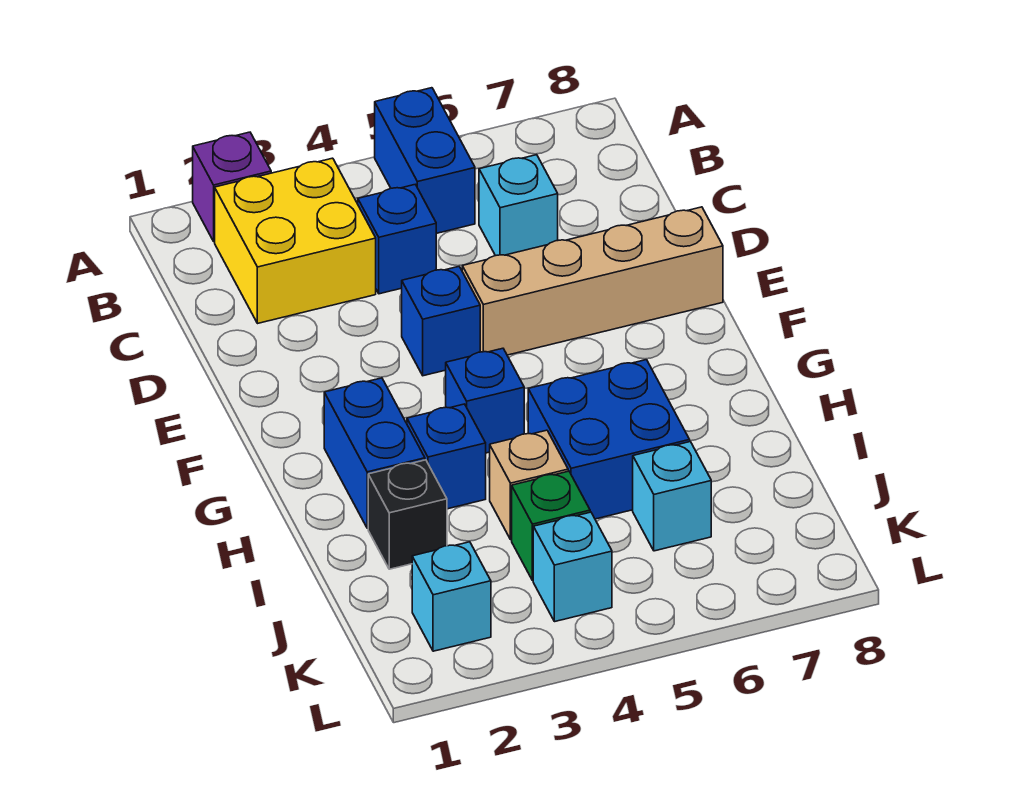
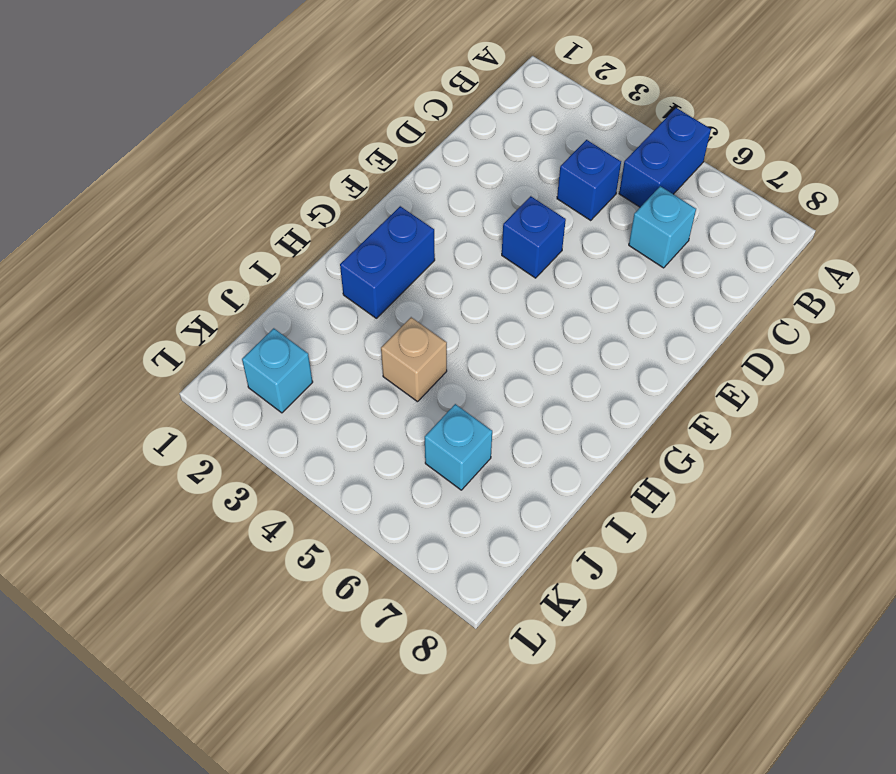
none -> purple brick A2 level 1
none -> yellow brick B2:C3 level 1
none -> tan brick E5:E8 level 1

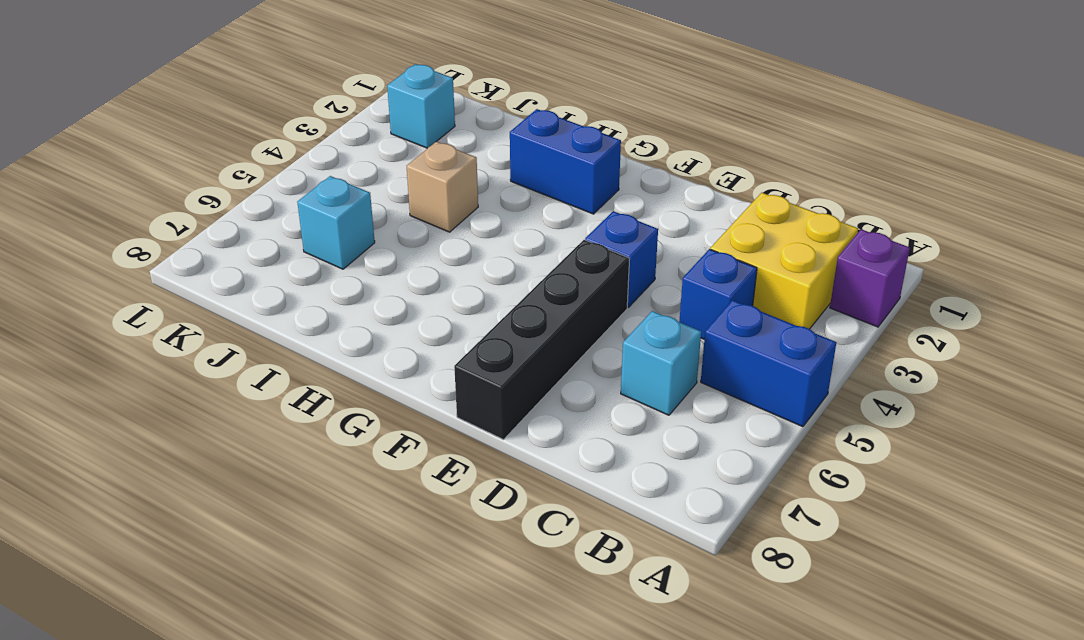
black brick E5:E8 level 1 -> tan brick E5:E8 level 1
none -> blue brick G4 level 1
none -> blue brick H3 level 1
none -> blue brick H5:I6 level 1

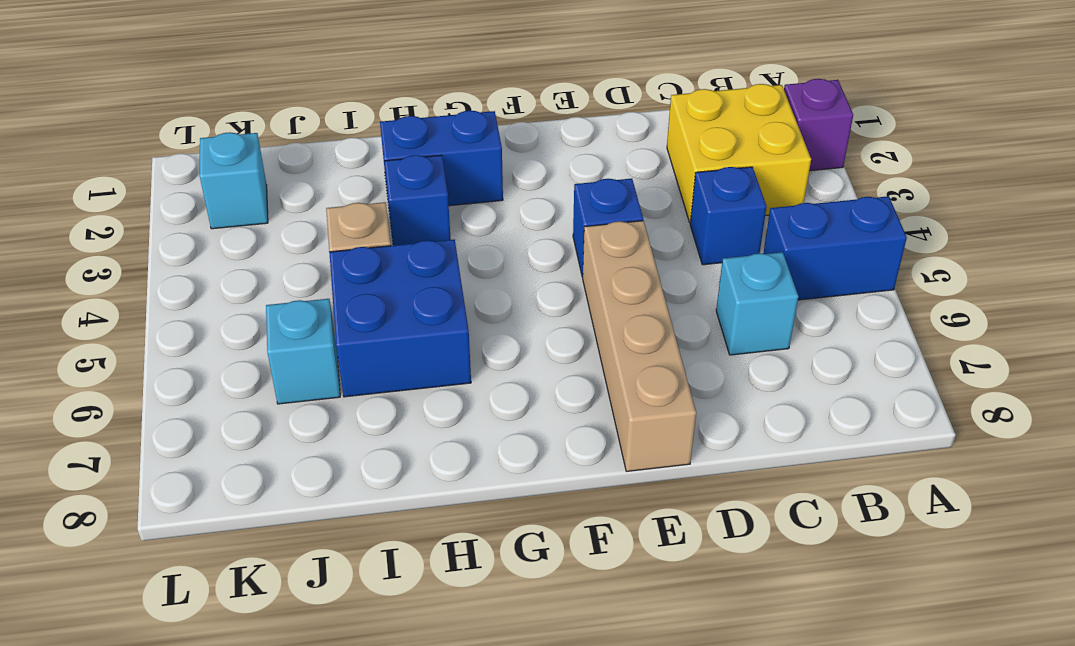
none -> blue brick G4 level 1
none -> black brick I2 level 1
none -> green brick J4 level 1

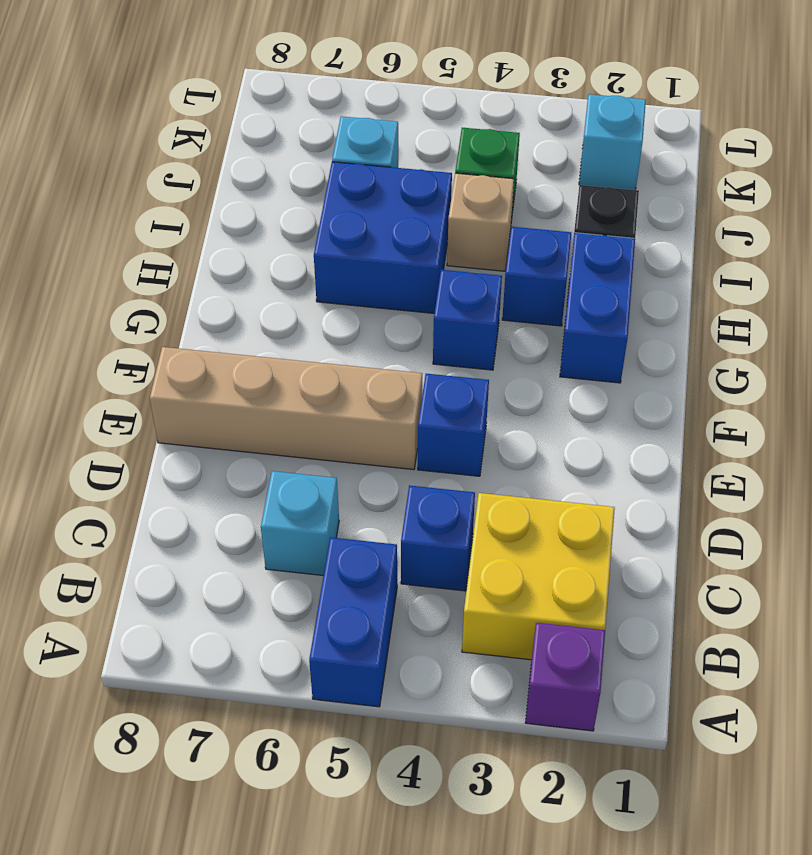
none -> cyan brick K4 level 1

